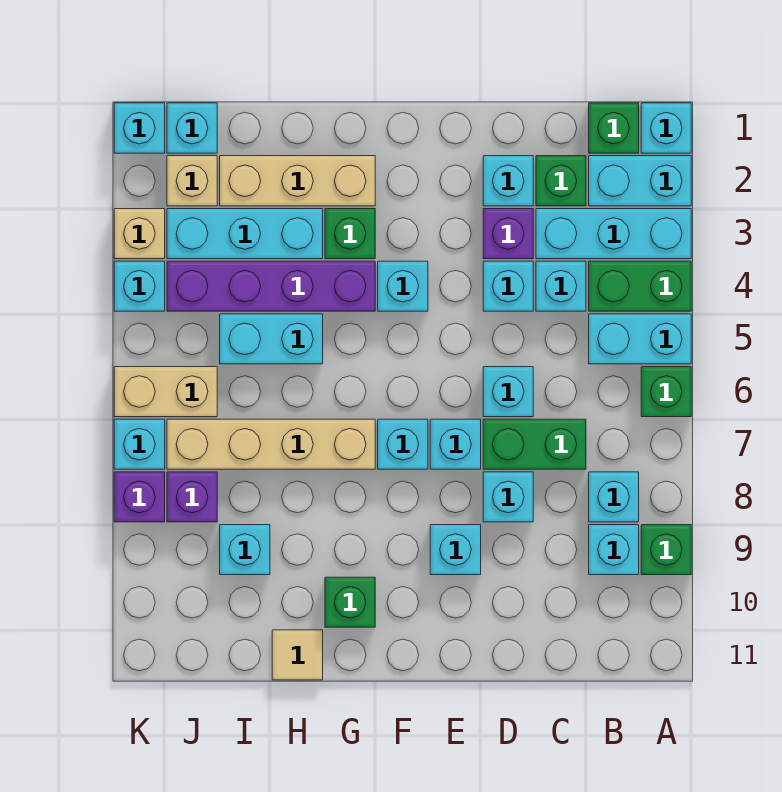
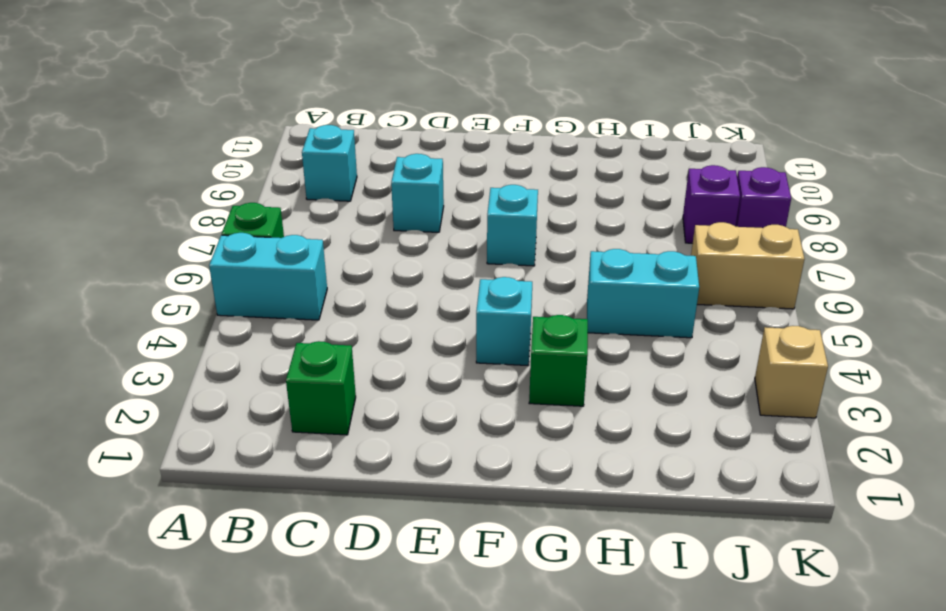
none -> cyan brick A1 level 1
none -> cyan brick A2:B2 level 1
none -> cyan brick A3:C3 level 1
none -> green brick A4:B4 level 1

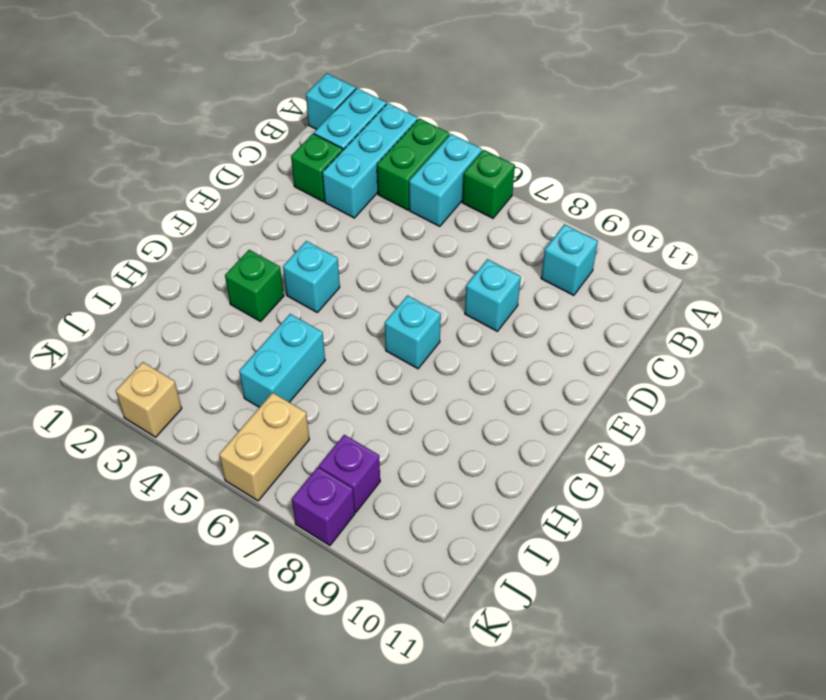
none -> green brick A9 level 1
none -> green brick B1 level 1
none -> cyan brick B8 level 1
none -> cyan brick C4 level 1

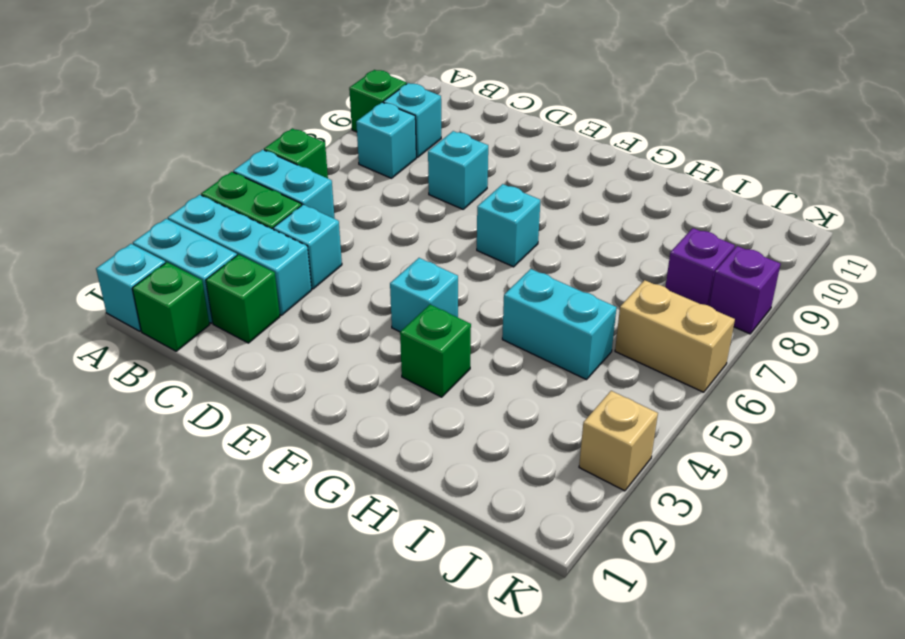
none -> green brick C7:D7 level 1
none -> cyan brick D2 level 1
none -> purple brick D3 level 1
none -> cyan brick D4 level 1

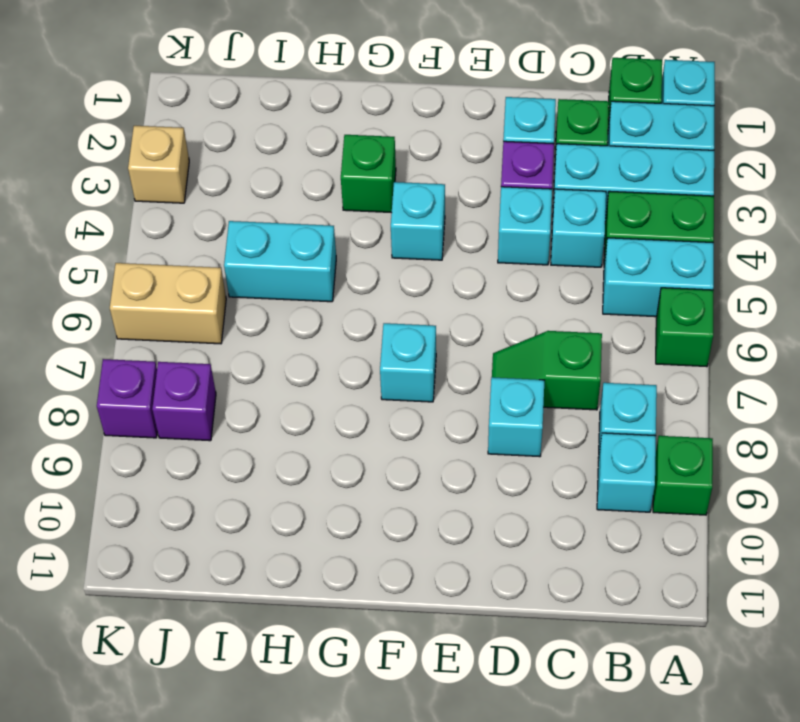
green slope C7:D7 level 1 top C -> green brick C7:D7 level 1
none -> cyan brick D6 level 1
none -> cyan brick E7 level 1
none -> cyan brick E9 level 1
none -> tan brick G2:I2 level 1

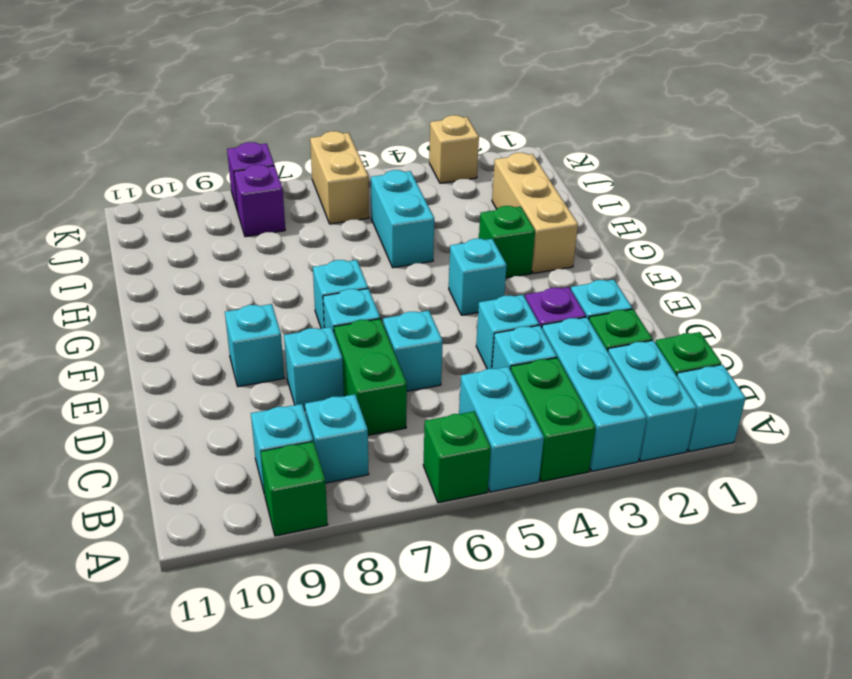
none -> purple brick G4:J4 level 1
none -> tan brick G7:J7 level 1
none -> green brick G10 level 1
none -> cyan brick H3:J3 level 1

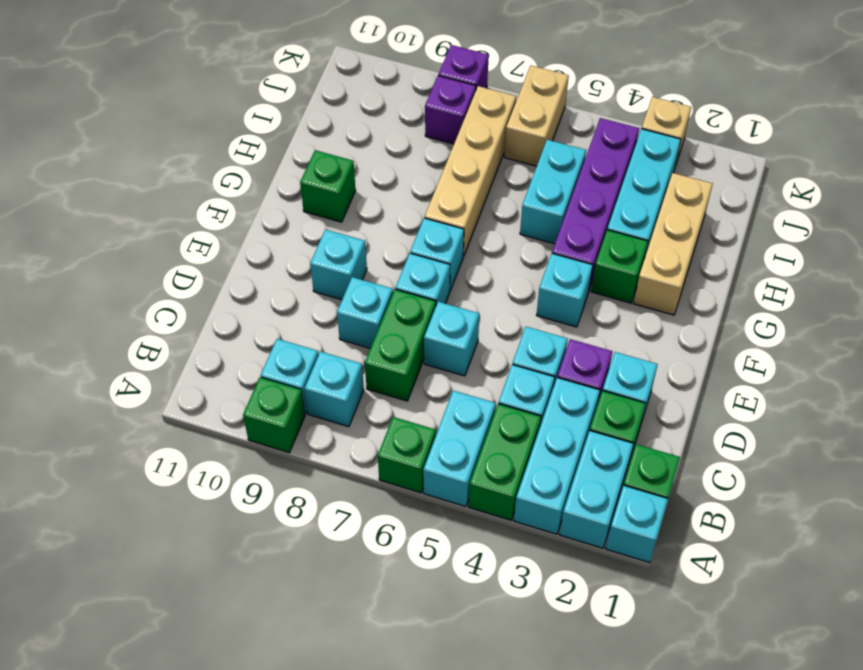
none -> tan tile H11 level 1
none -> cyan brick I9 level 1
none -> cyan brick J1 level 1
none -> tan brick J2 level 1

